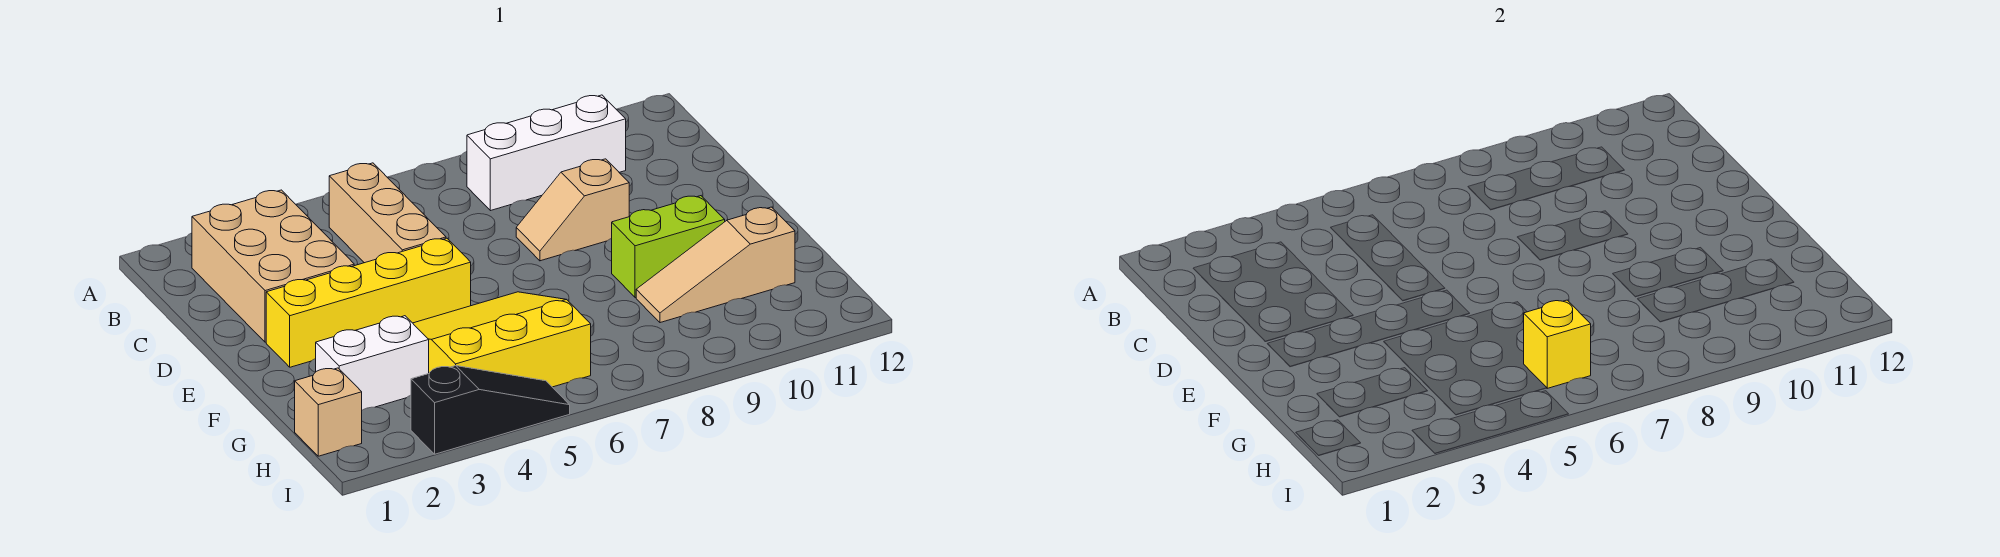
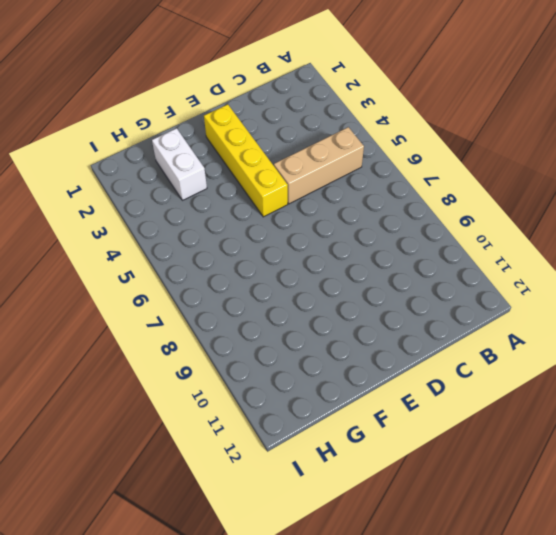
none -> tan brick B2:D3 level 1
none -> white brick B8:B10 level 1
none -> tan slope D8:D9 level 1 top 9

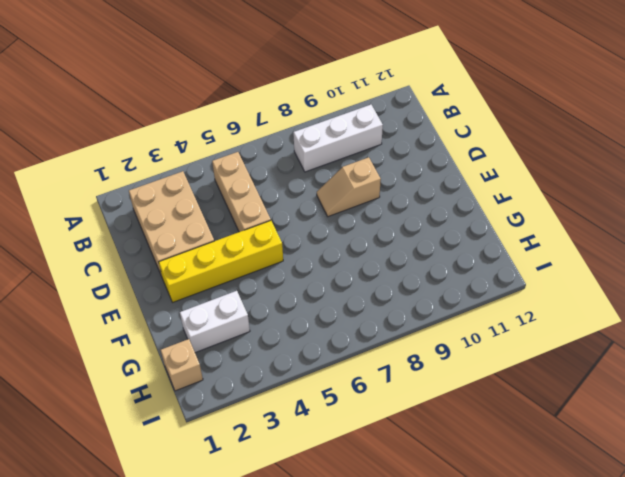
none -> yellow slope F4:H6 level 1 top H
none -> lime brick F9:F10 level 1
none -> tan slope G9:G11 level 1 top 11

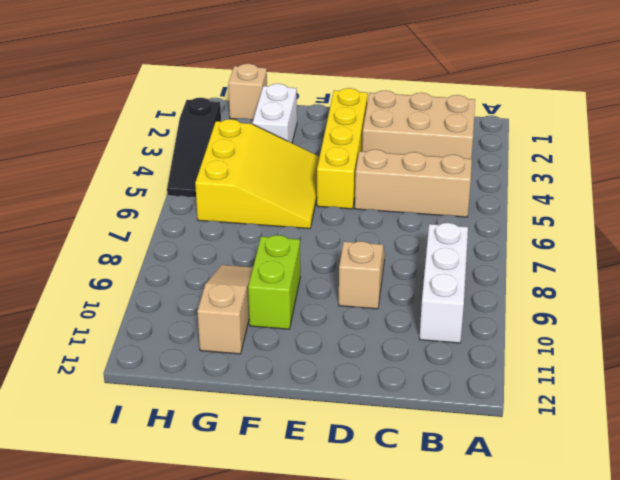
none -> yellow brick H6 level 2

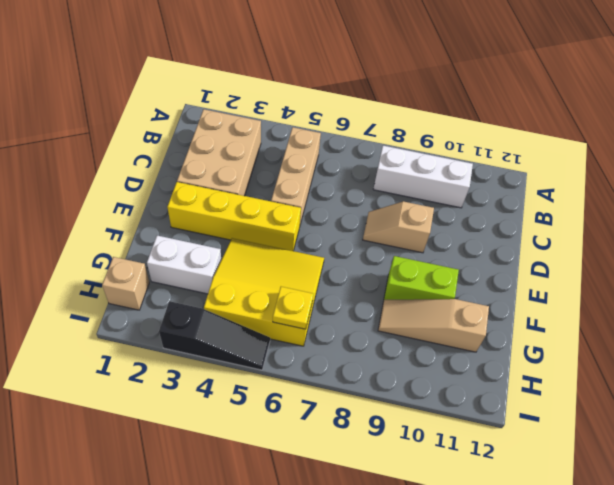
yellow plate H6 level 2 -> yellow brick H6 level 2

